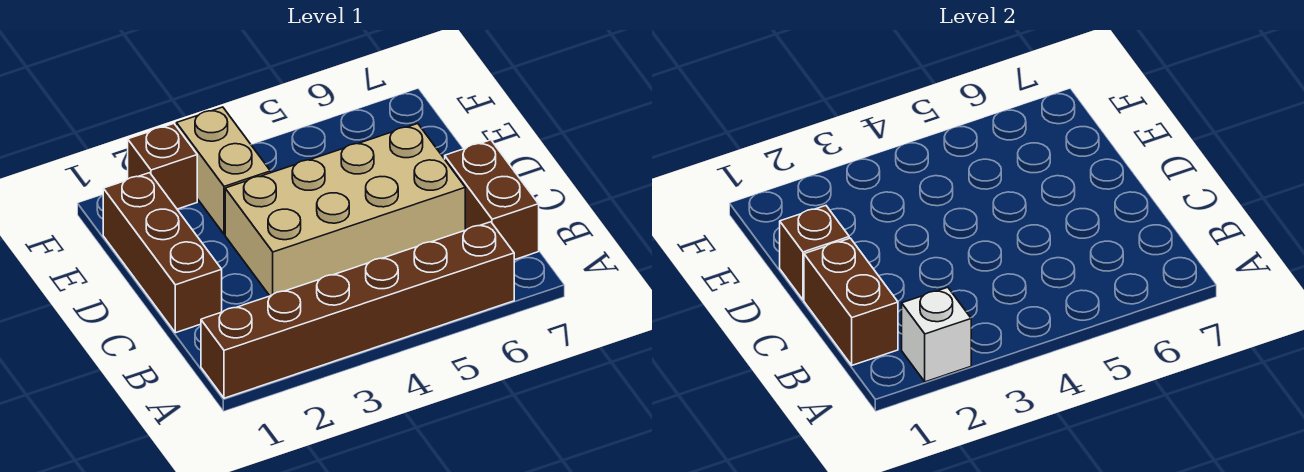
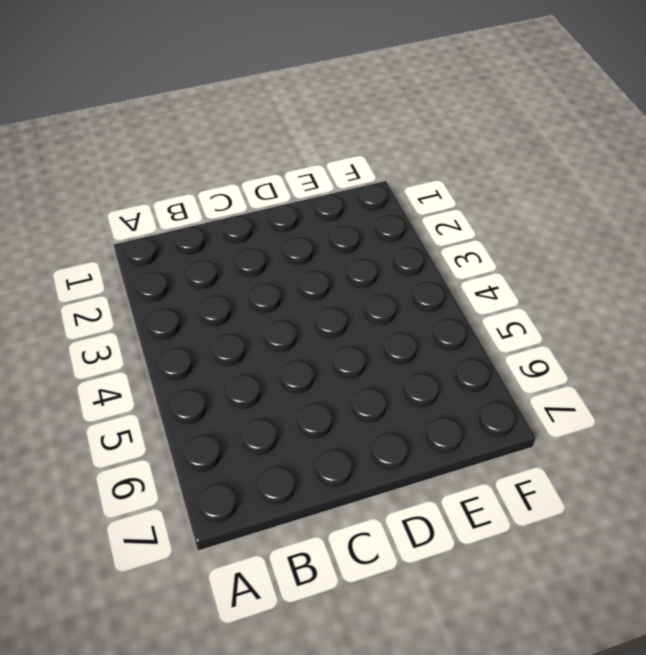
none -> brown brick A1:A6 level 1
none -> brown brick B7:C7 level 1

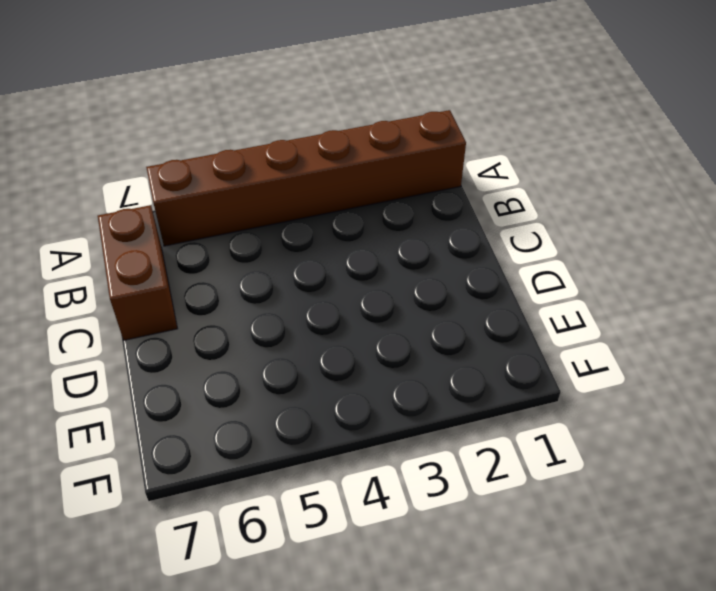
none -> brown brick C1:E1 level 1
none -> tan brick C3:D6 level 1

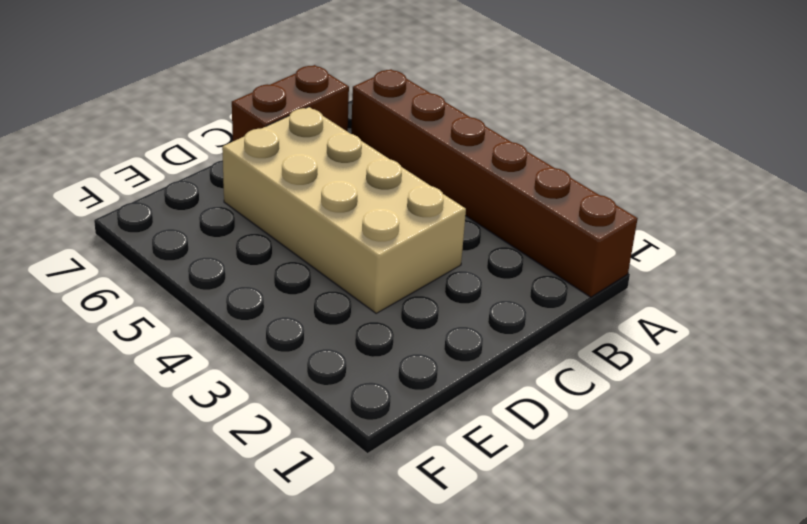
none -> brown brick C1:E1 level 1
none -> tan brick E3:F3 level 1

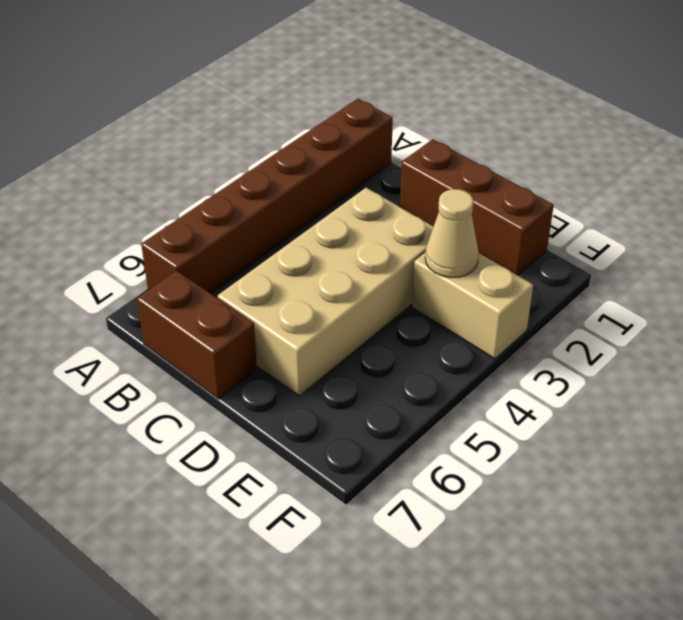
tan cone E3 level 2 -> none
none -> brown brick F2 level 1
none -> white brick A2 level 2

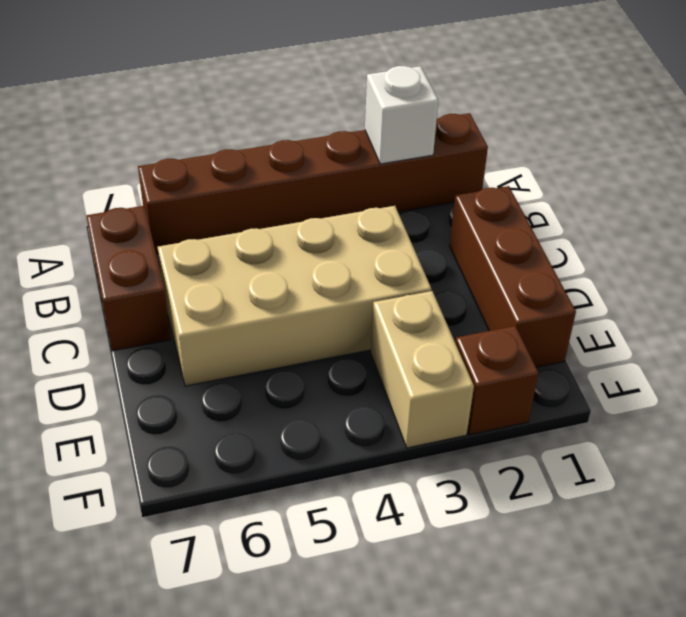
none -> brown brick B1:C1 level 2
none -> brown brick D1 level 2

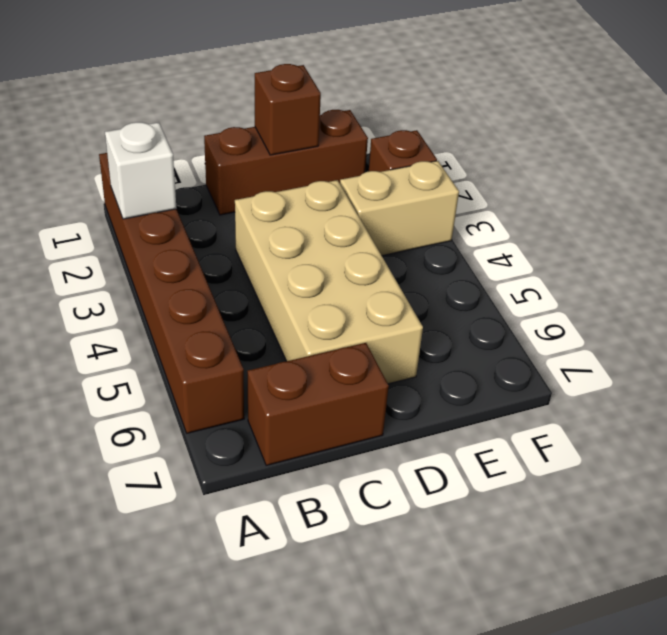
none -> brown brick B1:C1 level 2

